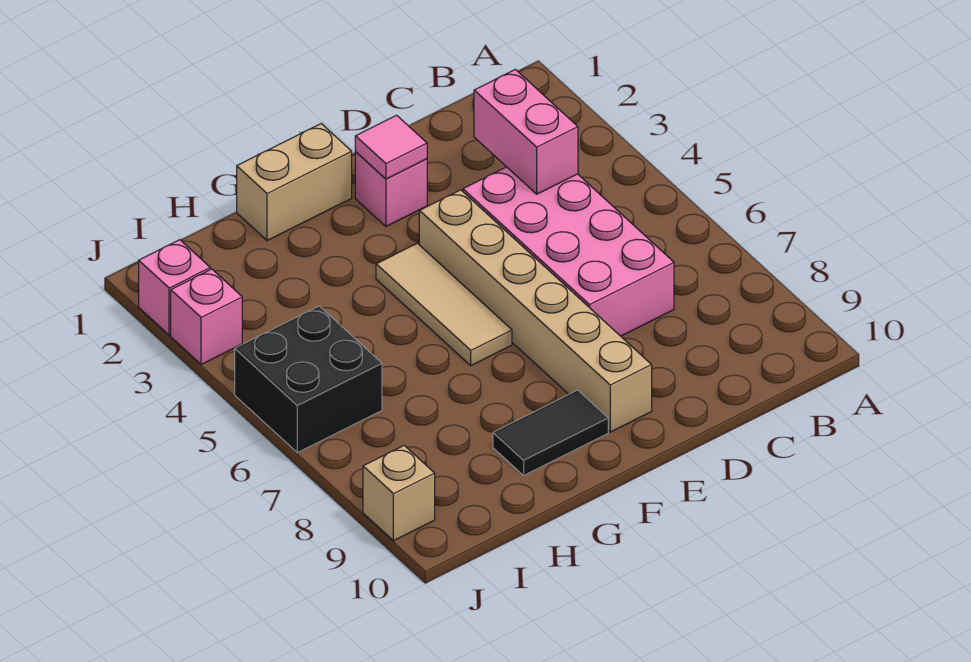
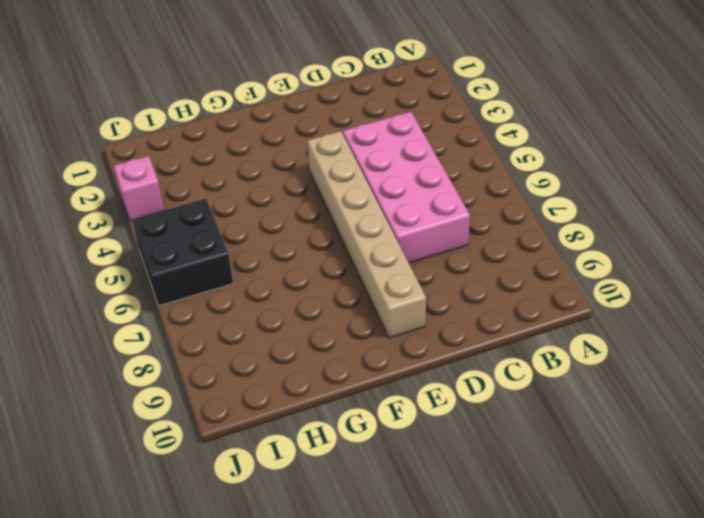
none -> pink brick E2 level 1
none -> tan brick F1:G1 level 1
none -> tan tile F4:F6 level 1

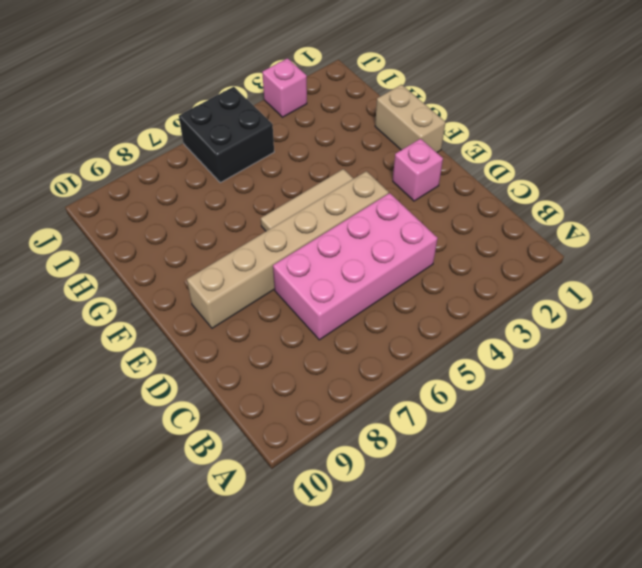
none -> black tile F9:G9 level 1
none -> pink brick J2 level 1
none -> tan brick J9 level 1

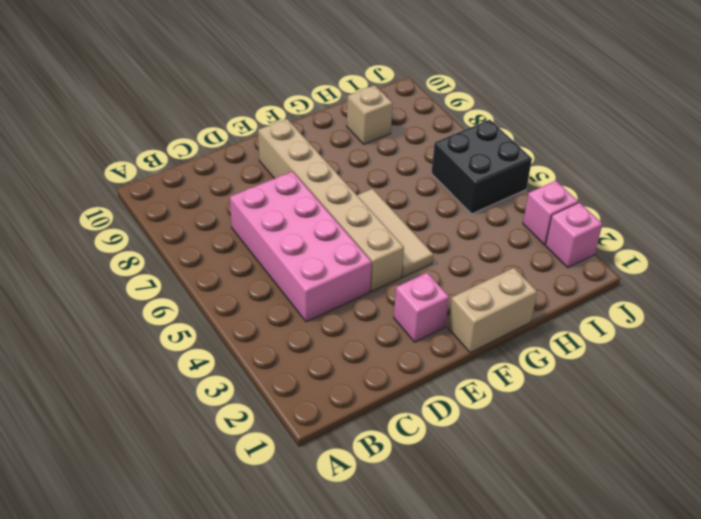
tan brick H9 level 1 -> tan brick J9 level 1
none -> black tile F9:G9 level 1
none -> pink brick C3:C4 level 2
none -> pink tile E2 level 2

